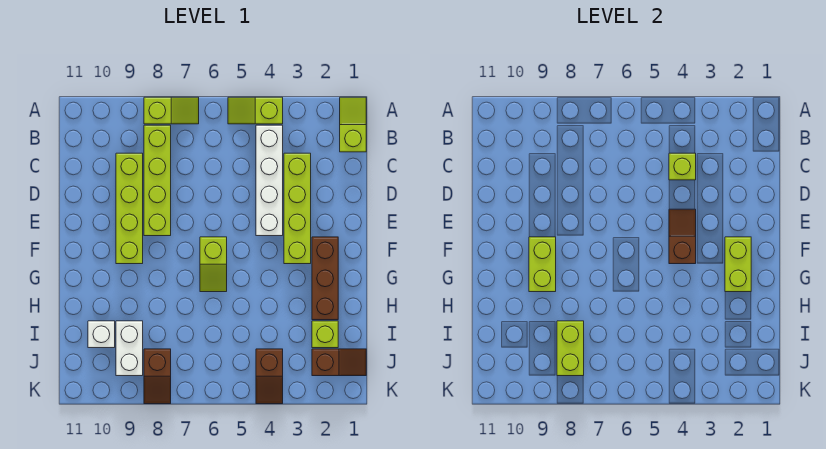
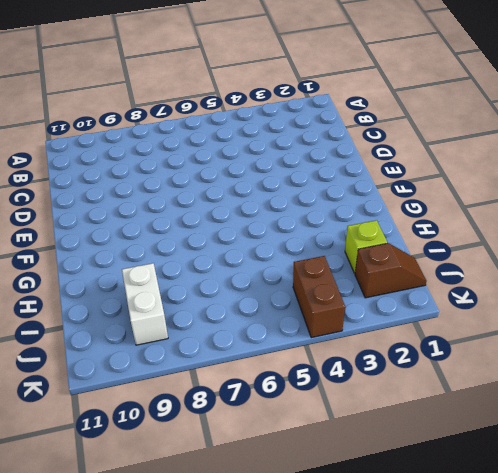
brown brick J4:K4 level 1 -> brown slope J4:K4 level 1 top J
none -> lime slope A1:B1 level 1 top B
none -> lime slope A4:A5 level 1 top 4
none -> lime slope A7:A8 level 1 top 8

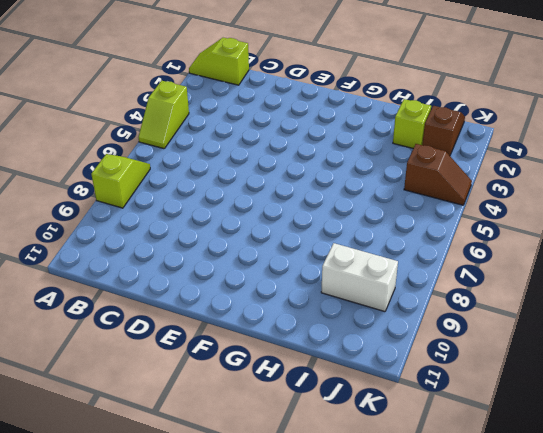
none -> white brick B4:E4 level 1
none -> lime brick B8:E8 level 1
none -> lime brick C3:F3 level 1

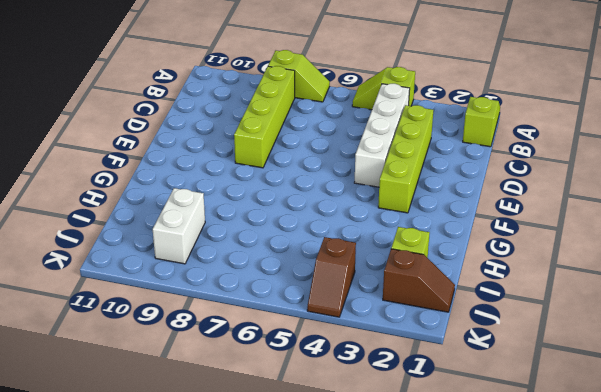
none -> lime brick C9:F9 level 1
none -> brown brick F2:H2 level 1
none -> lime slope F6:G6 level 1 top F

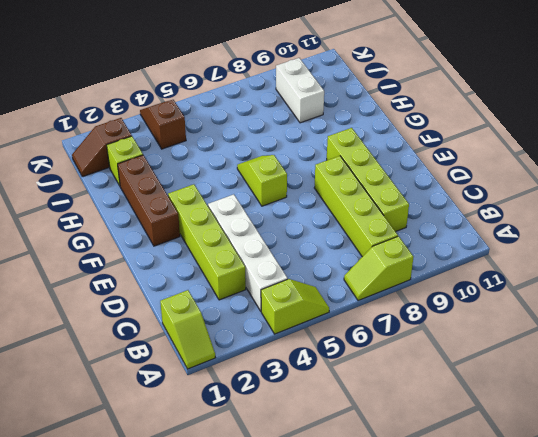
none -> white brick I10 level 1
none -> brown slope J8:K8 level 1 top J
none -> lime brick C4 level 2

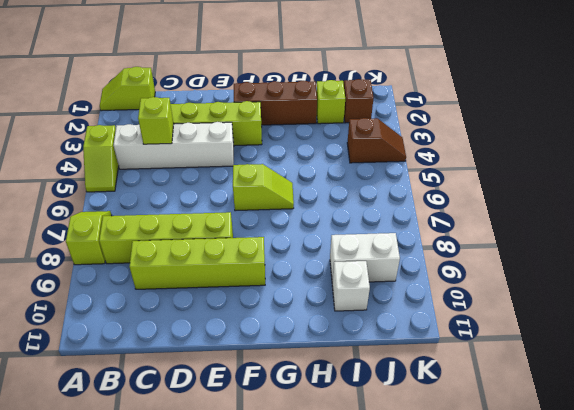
none -> brown slope J8:K8 level 1 top J
none -> brown slope E4:F4 level 2 top F
none -> lime brick F2:G2 level 2

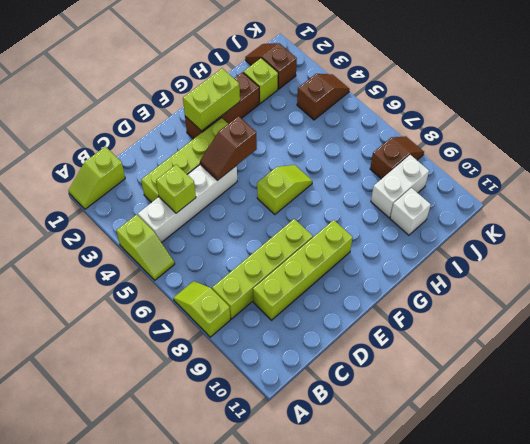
none -> lime brick F9:G9 level 2
none -> lime brick I8:J8 level 2

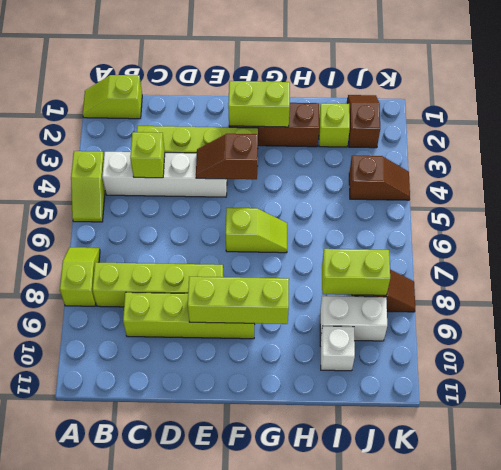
lime brick E9:G9 level 2 -> lime brick F9:G9 level 2

